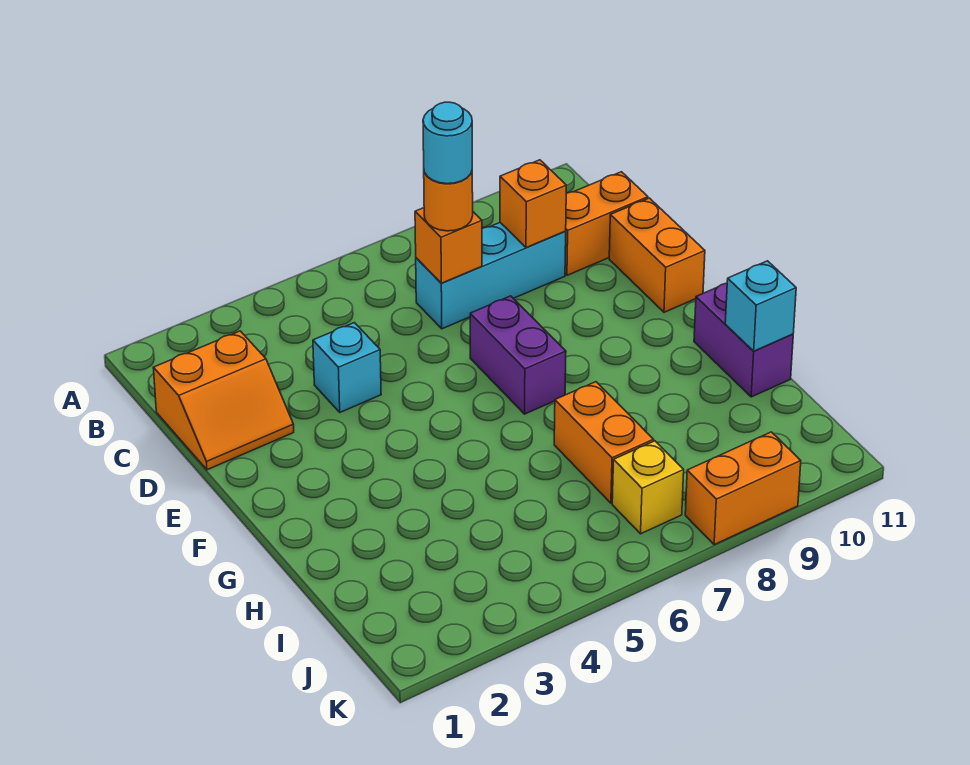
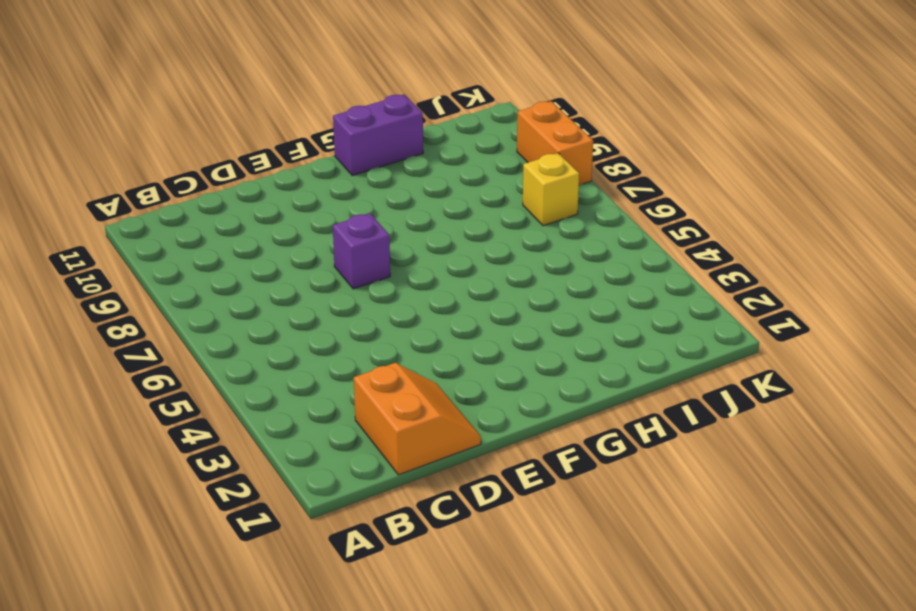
purple brick E7 level 1 -> purple brick E7:F7 level 1
none -> cyan brick C7:C9 level 1
none -> orange brick C10:C11 level 1
none -> cyan brick D4 level 1

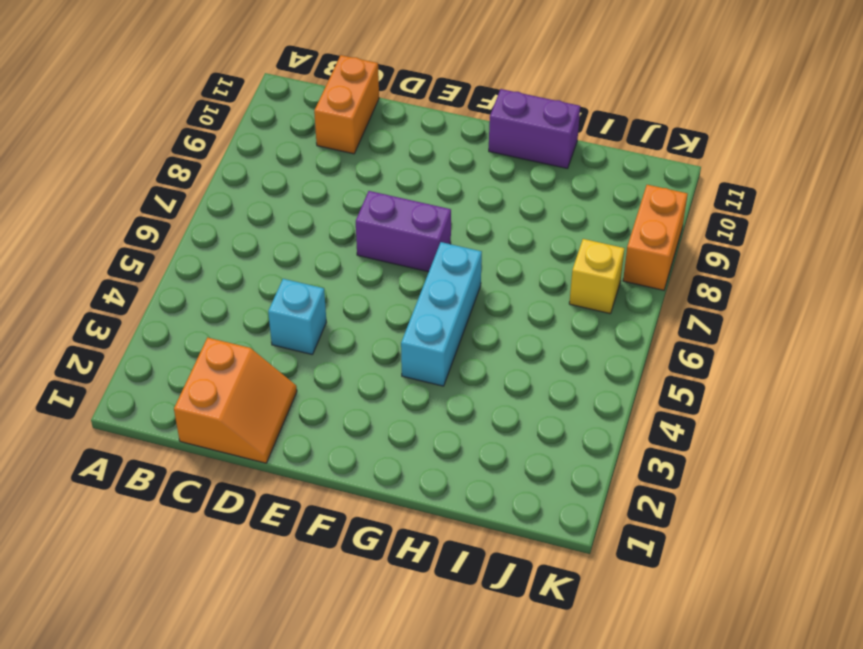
cyan brick G4:G6 level 1 -> cyan brick C7:C9 level 1
none -> orange brick D11:E11 level 1
none -> orange brick H7:I7 level 1
none -> orange brick C7 level 2

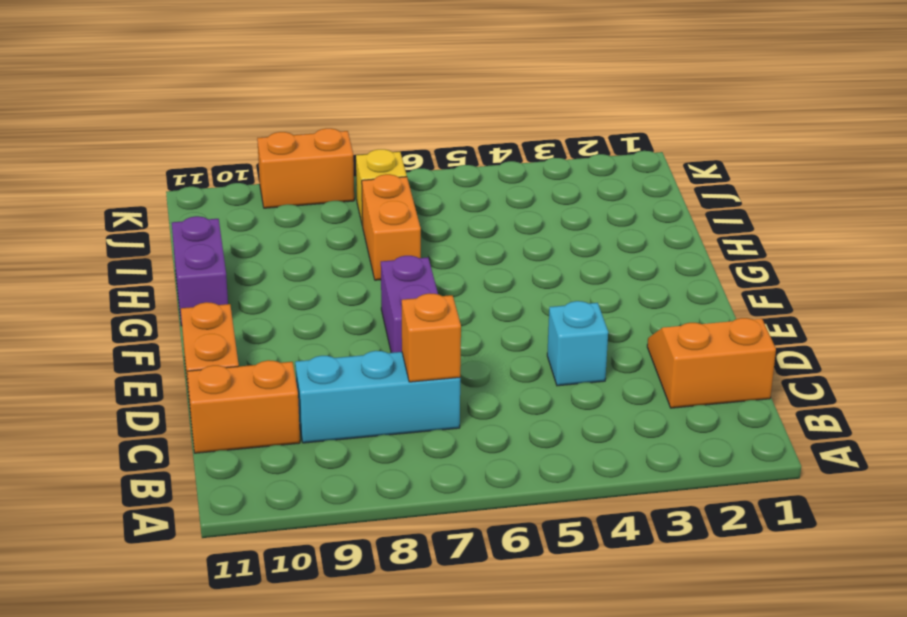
none -> orange brick C9 level 2
none -> cyan brick H11 level 2
none -> orange round brick C7 level 3

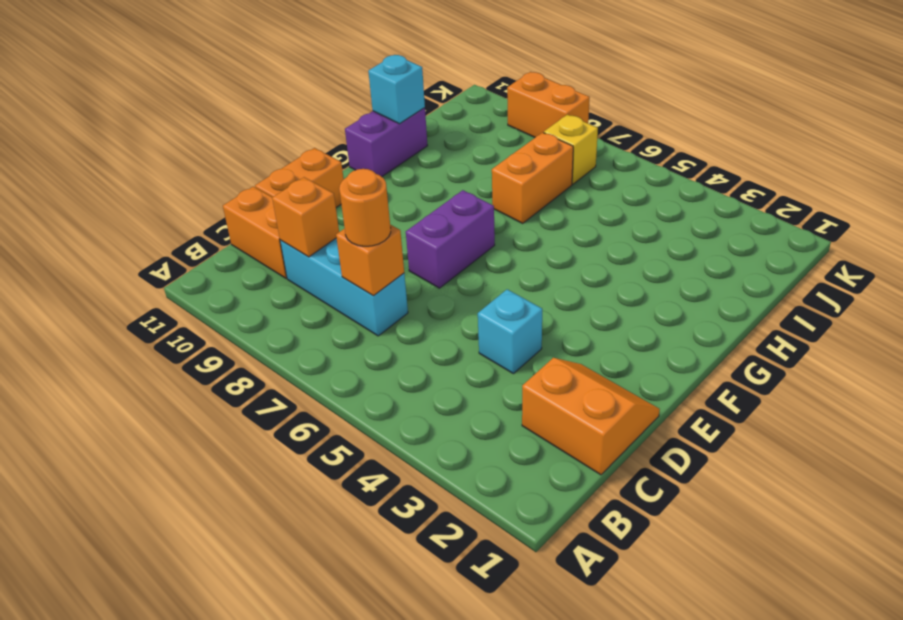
none -> cyan round brick C7 level 4

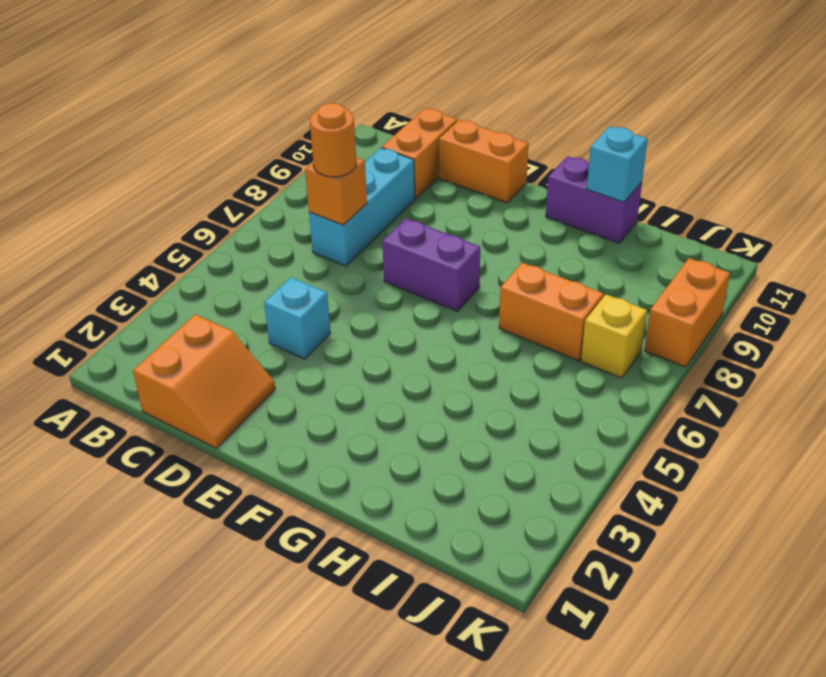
none -> orange brick C9 level 2
none -> cyan round brick C7 level 4

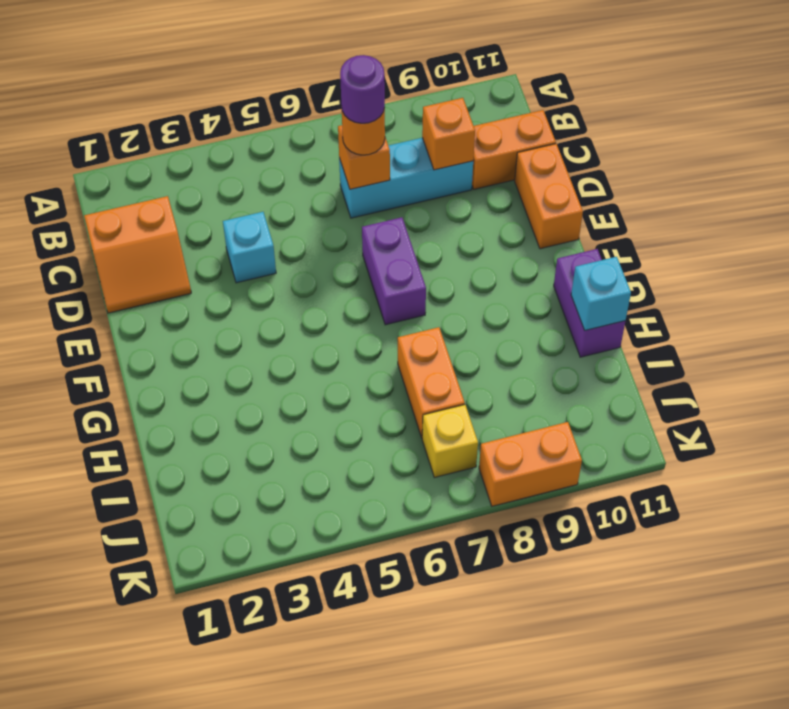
purple round brick C7 level 4 -> cyan round brick C7 level 4

